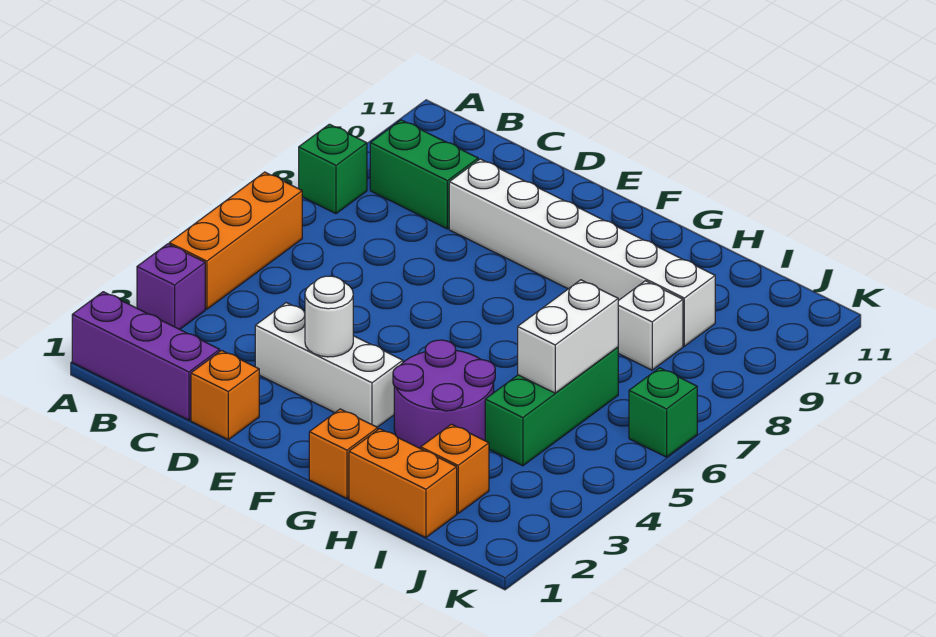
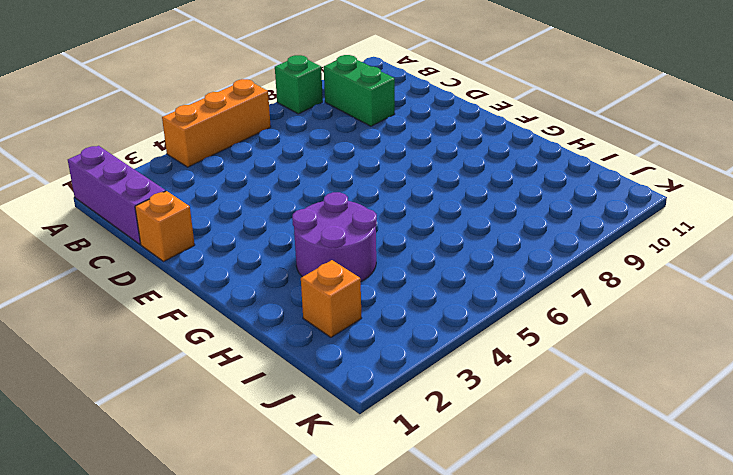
none -> purple brick A3 level 1
none -> white brick D3:F3 level 1
none -> white brick D9:I9 level 1

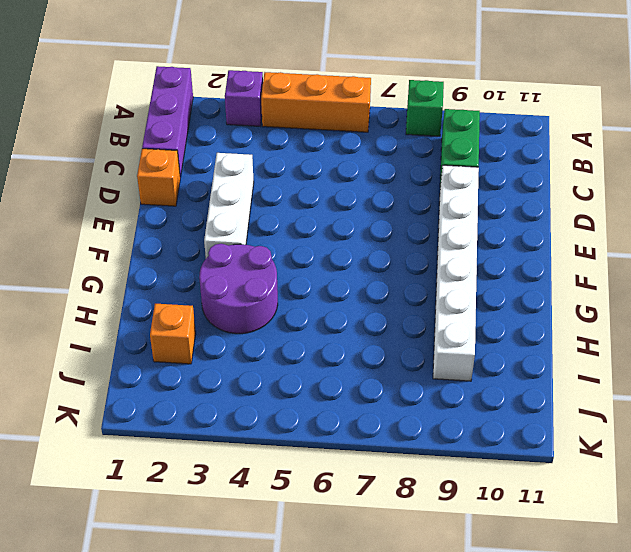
none -> orange brick G1 level 1
none -> orange brick H1:I1 level 1
none -> green brick I4:I6 level 1

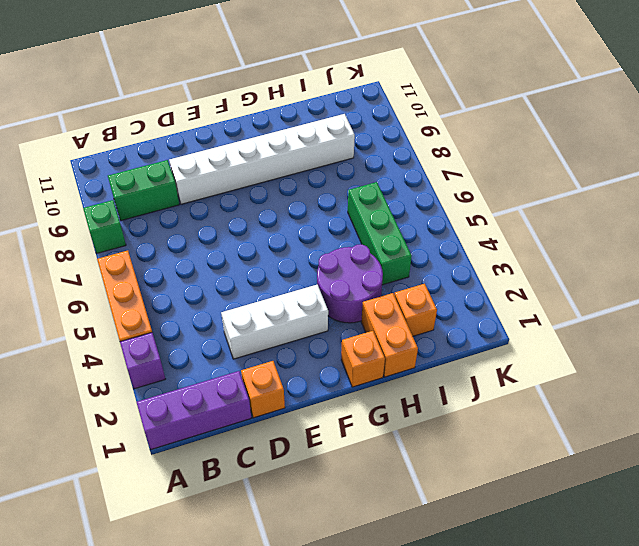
orange brick H1:H2 level 1 -> orange brick H1:I1 level 1
none -> white brick I8 level 1
none -> green brick K6 level 1
none -> white round brick E3 level 2

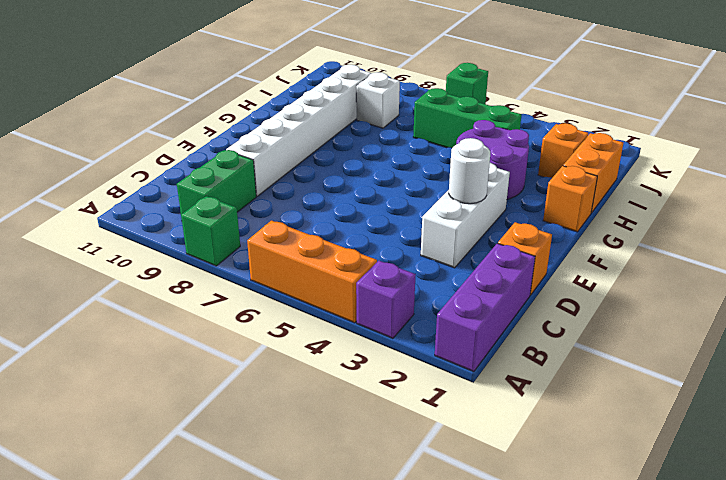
none -> white brick I5:I6 level 2

